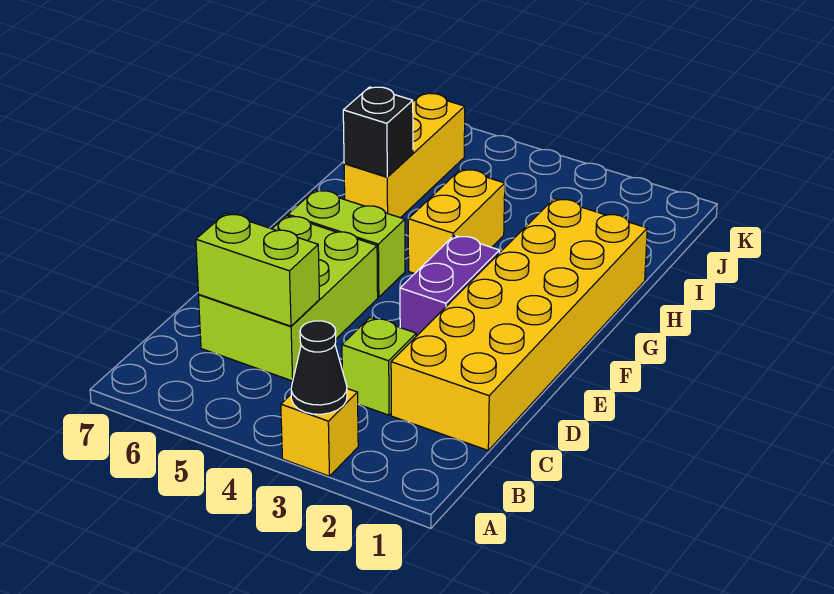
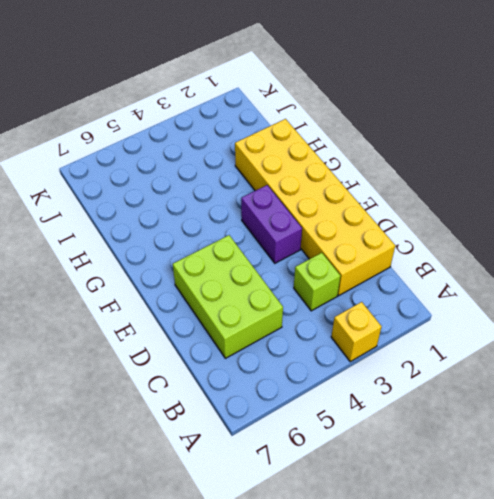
none -> lime brick F5:F6 level 1
none -> yellow brick G4:H4 level 1

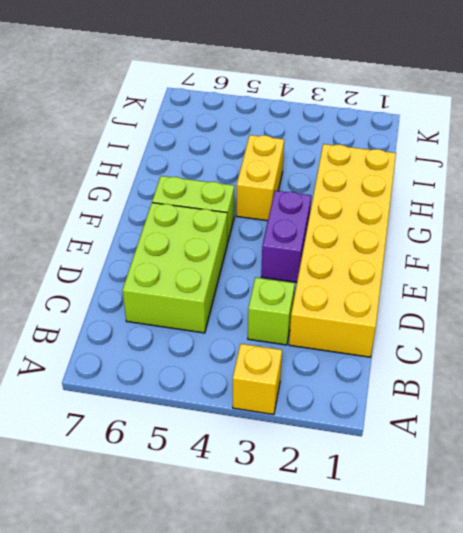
none -> yellow brick H6:J6 level 1
none -> black cone A3 level 2

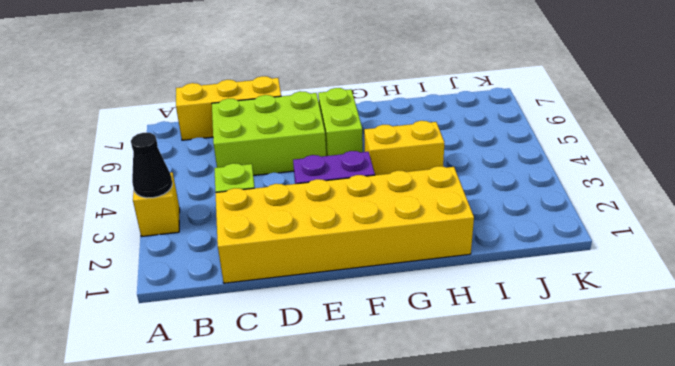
yellow brick B7:D7 level 1 -> yellow brick H6:J6 level 1
none -> lime brick C5:C6 level 2
none -> black brick H6 level 2

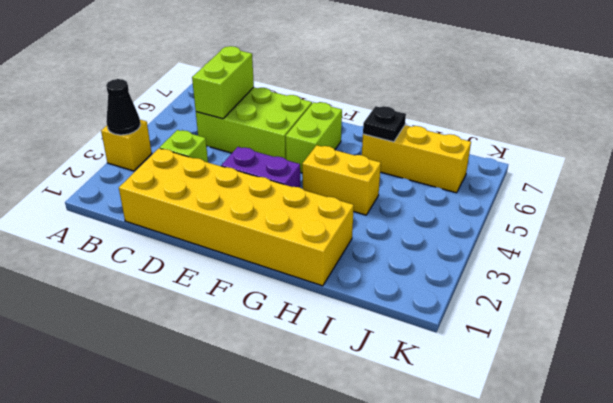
black plate H6 level 2 -> black brick H6 level 2

